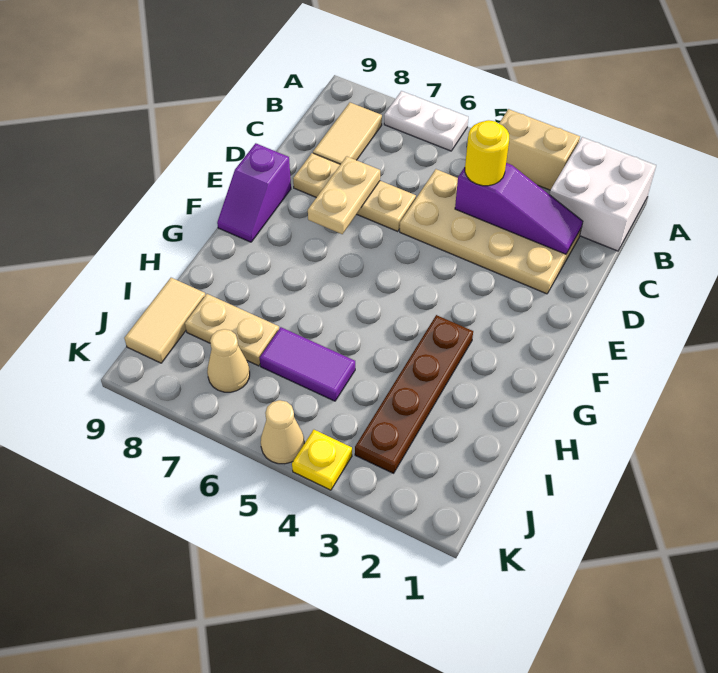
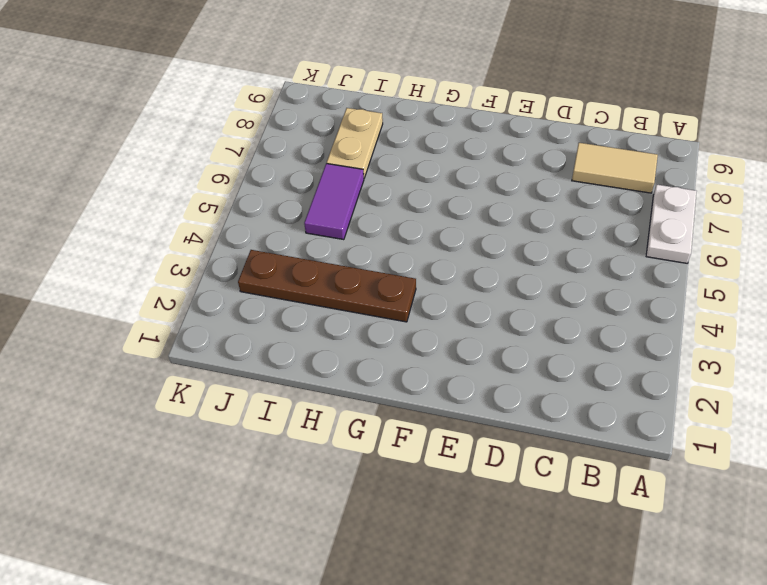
none -> white brick A1:B2 level 1
none -> tan brick A3:A4 level 1
none -> tan plate C2:D5 level 1

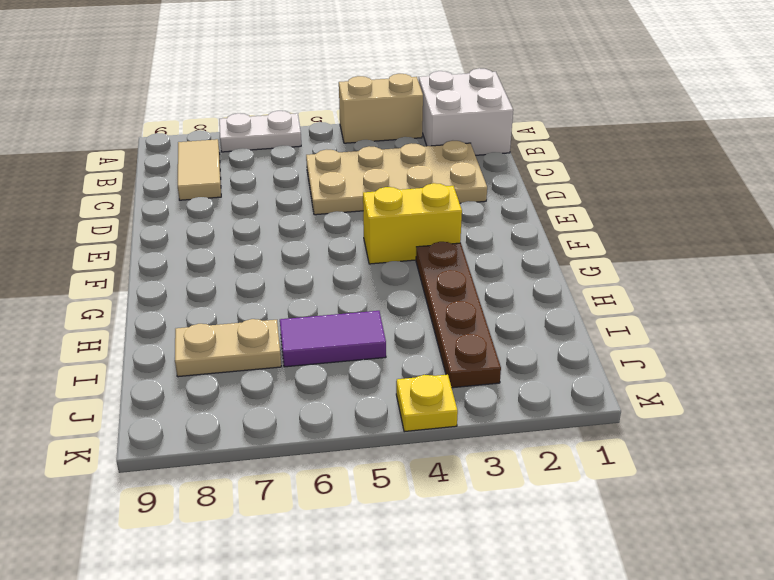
yellow brick F3:F4 level 1 -> none
none -> tan plate D6:D8 level 1
none -> purple slope E9:F9 level 1 top E
none -> tan tile I9:J9 level 1

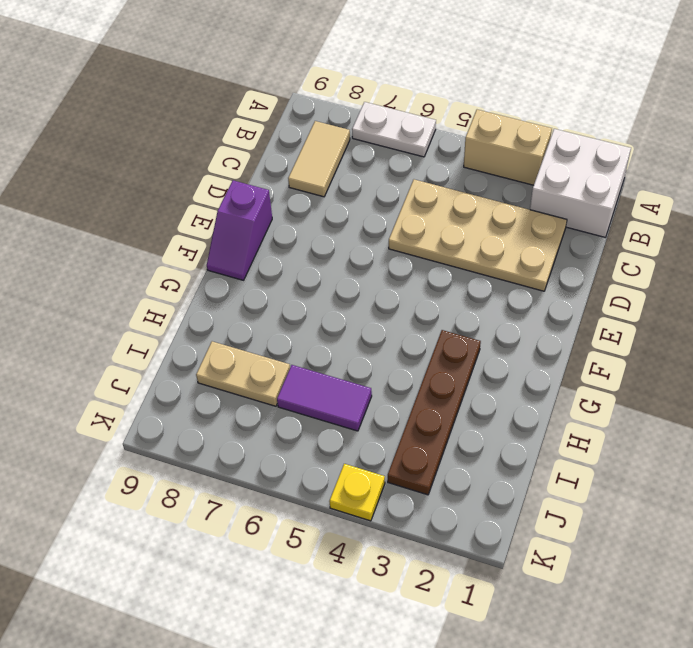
none -> tan plate D6:D8 level 1
none -> tan tile I9:J9 level 1
none -> tan cone J7 level 1

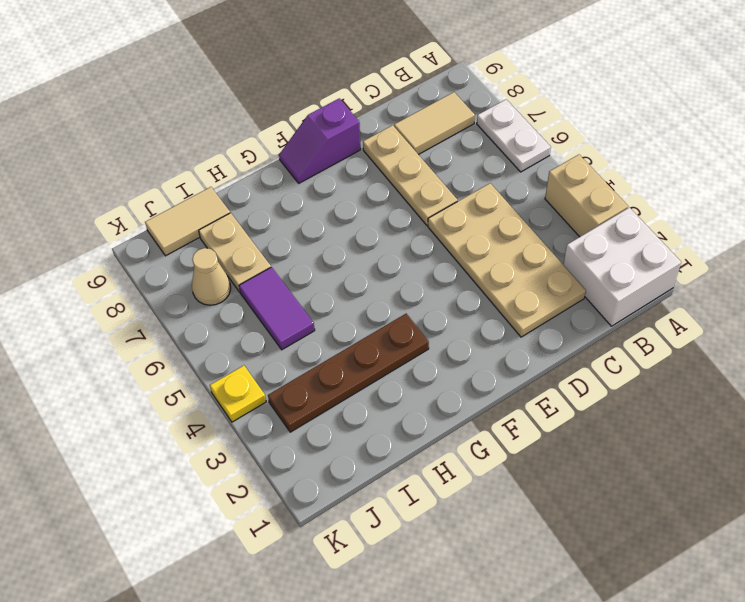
none -> tan cone K5 level 1
none -> purple slope C2:C4 level 2 top 4
none -> tan plate D7:E7 level 2

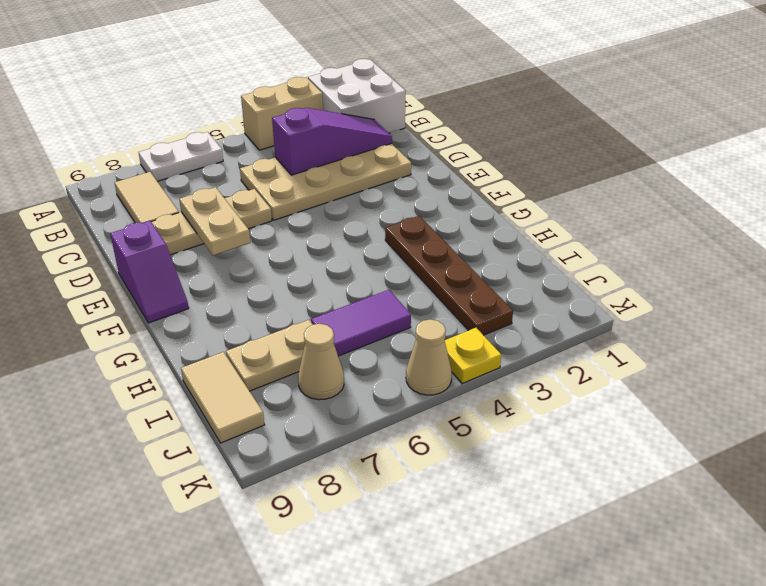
none -> yellow round brick C4 level 3

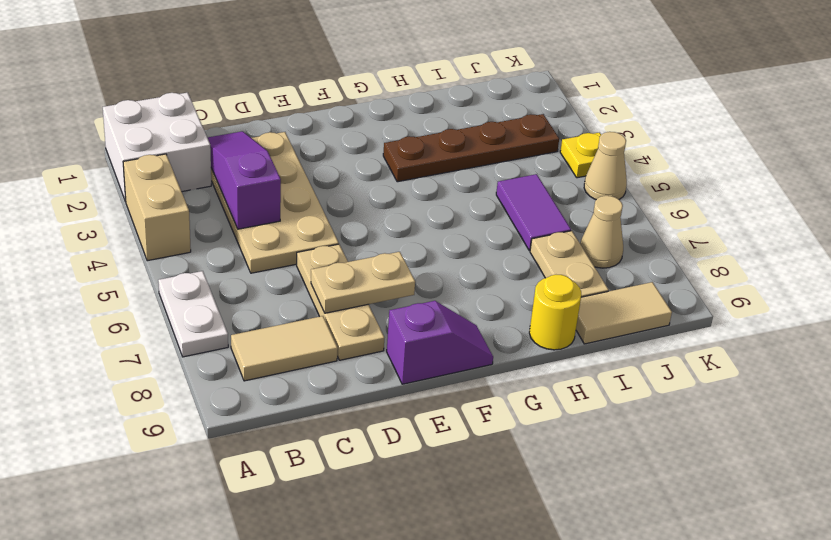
yellow round brick H9 level 1 -> yellow round brick C4 level 3

